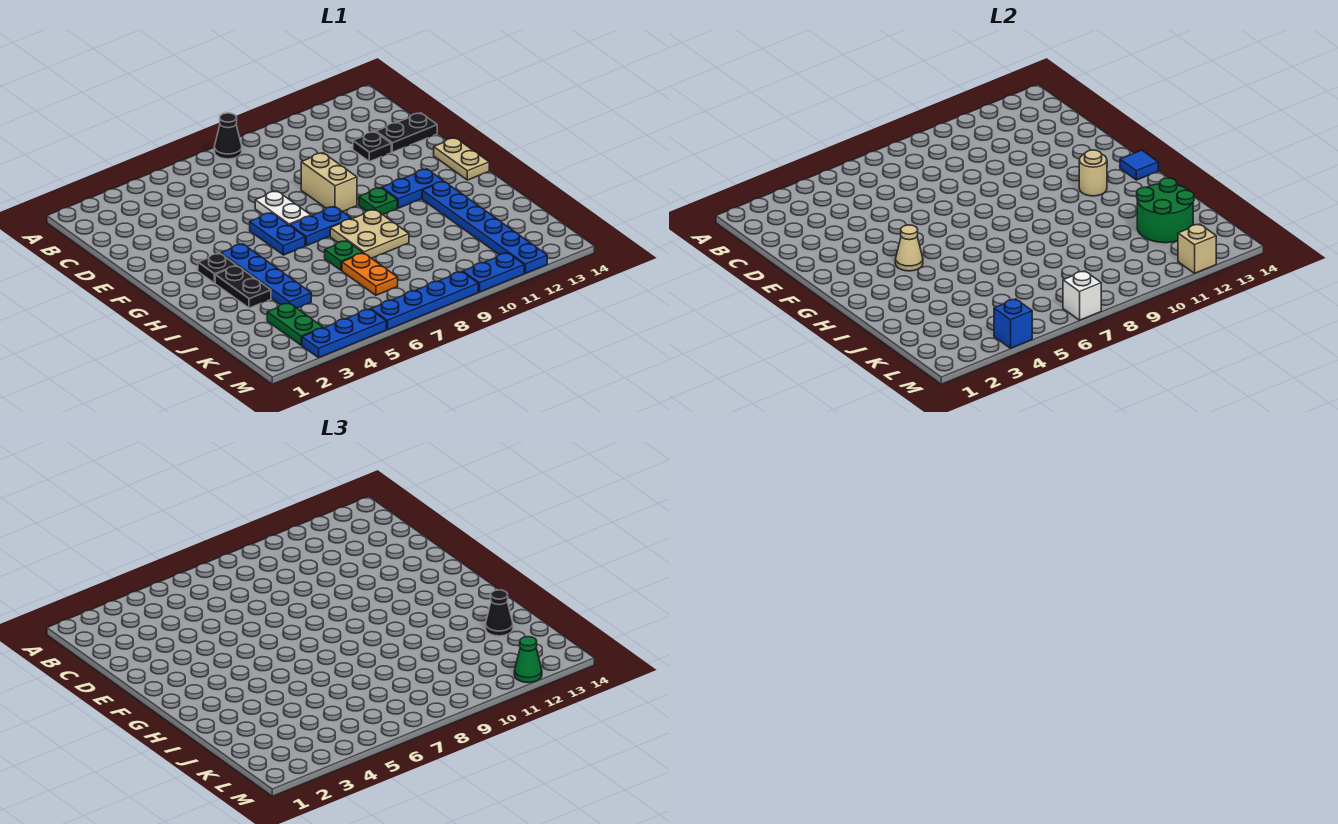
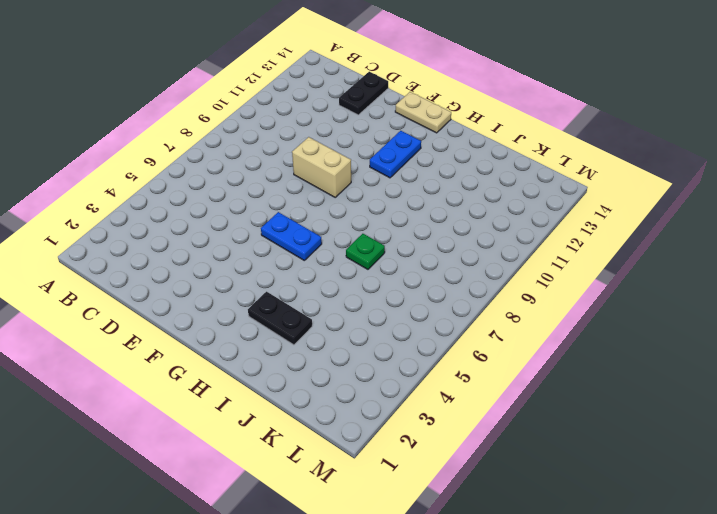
none -> black cone A8 level 1
none -> black plate D12 level 1
none -> white plate E7:F7 level 1
none -> black plate G3 level 1

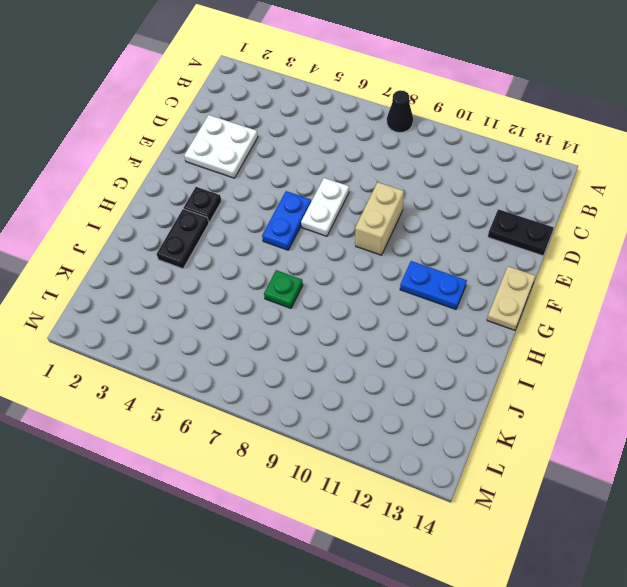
white plate D2:E3 level 1 -> none
none -> black plate D12 level 1
none -> blue plate G4:J4 level 1
none -> blue plate G7:G8 level 1
none -> green plate G10 level 1

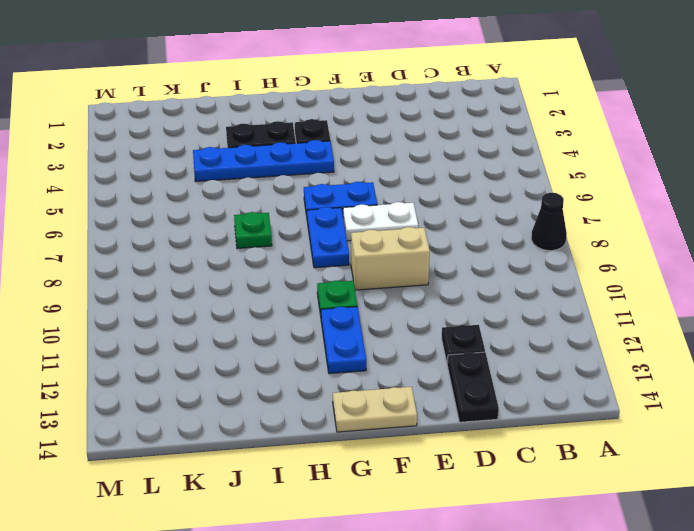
none -> tan plate H8:I9 level 1
none -> blue plate H12:M12 level 1
none -> orange plate J7:K7 level 1
none -> green plate K3:L3 level 1

